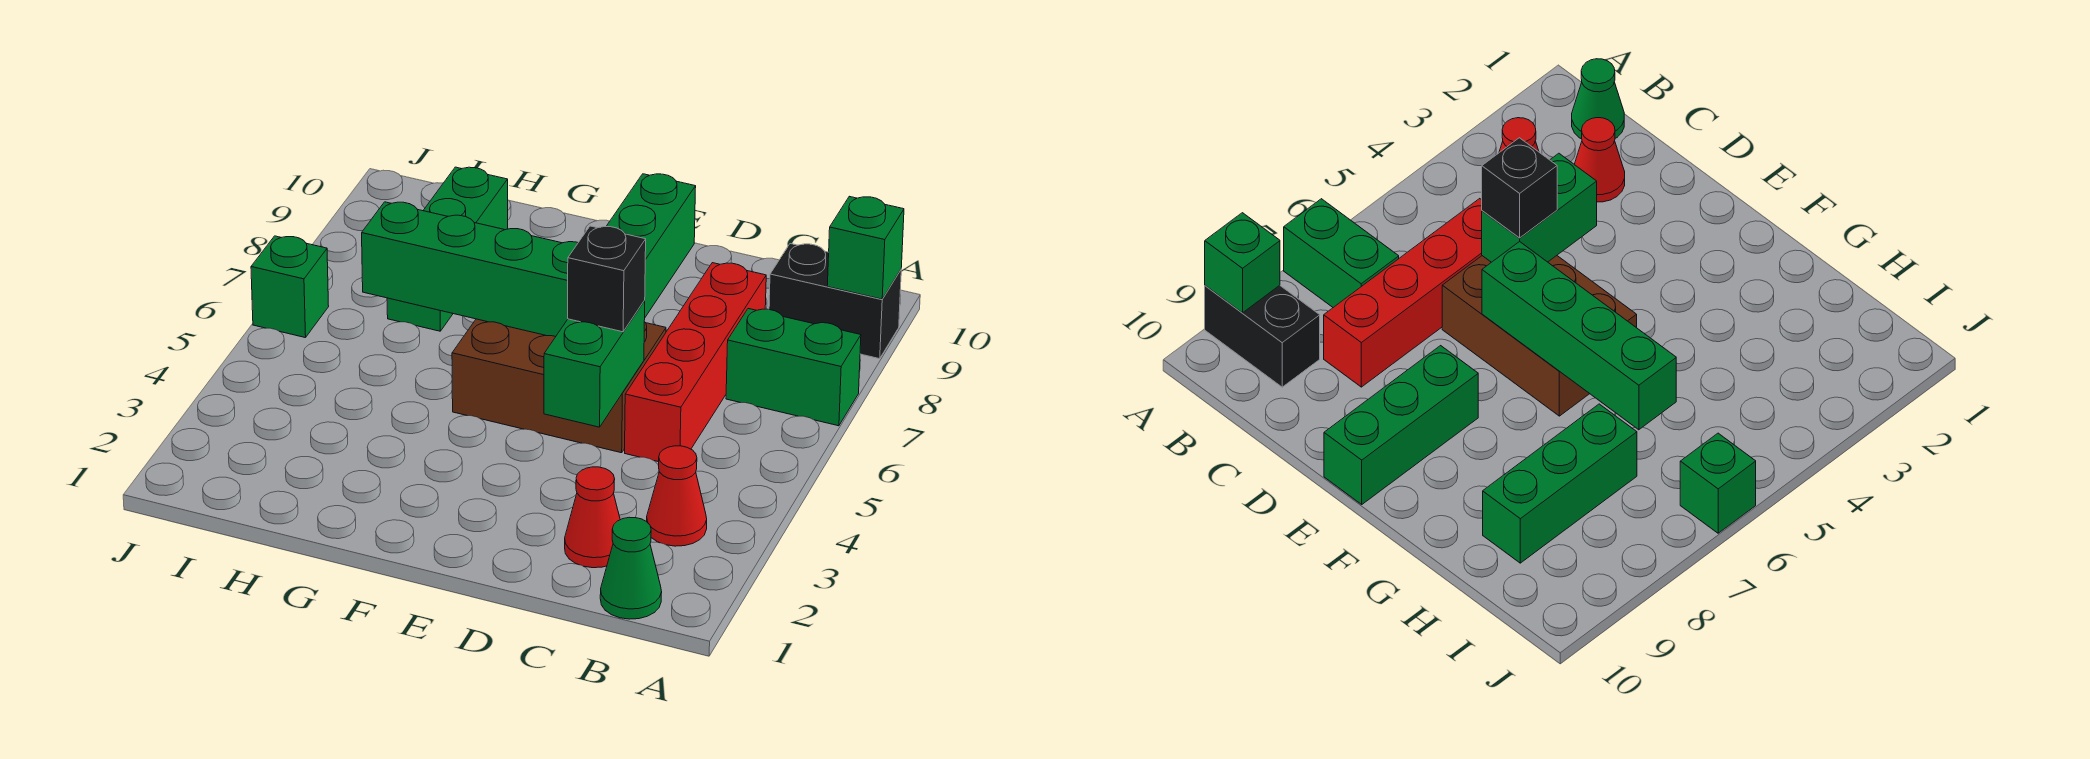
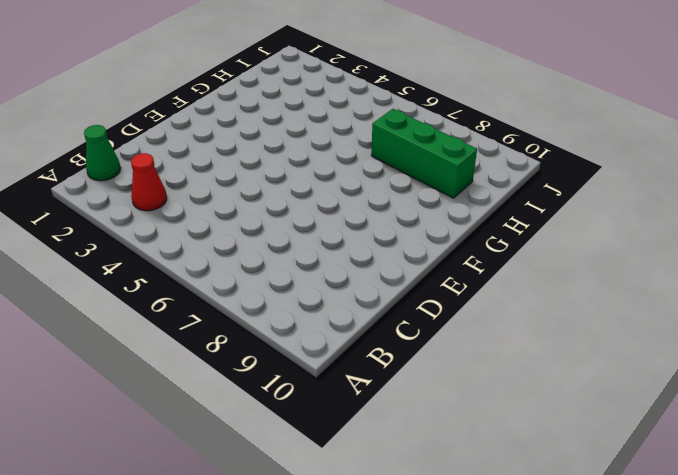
none -> green brick A7:B7 level 1
none -> black brick A9:B9 level 1
none -> red cone C2 level 1

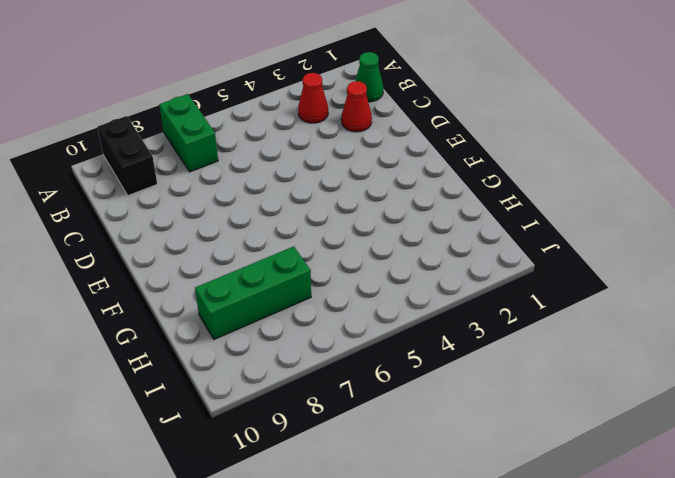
none -> red brick C5:C8 level 1
none -> brown brick D5:F6 level 1
none -> green brick E8:E10 level 1

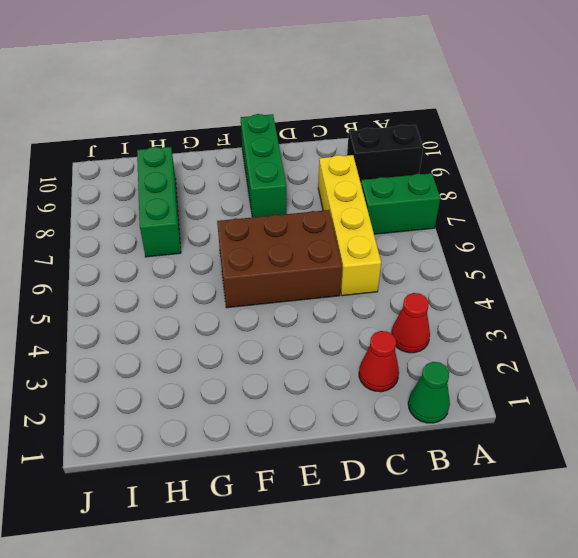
yellow brick C5:C8 level 1 -> red brick C5:C8 level 1
none -> green brick J6 level 1
none -> green brick A9 level 2
none -> green brick D4:D5 level 2

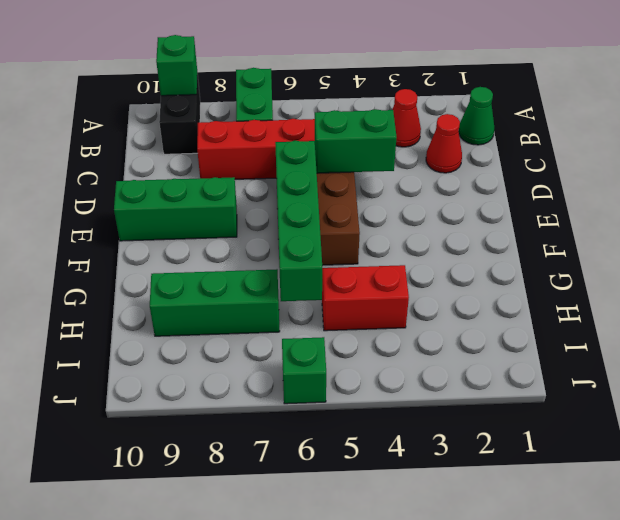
red brick H4:H5 level 1 -> none
none -> black brick D5 level 3

